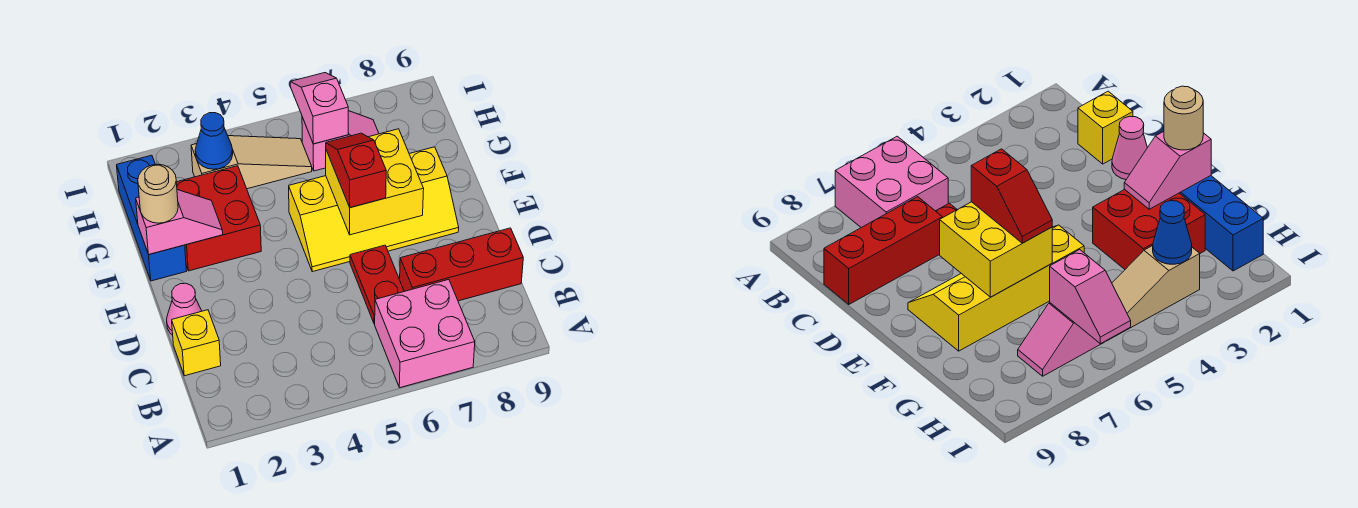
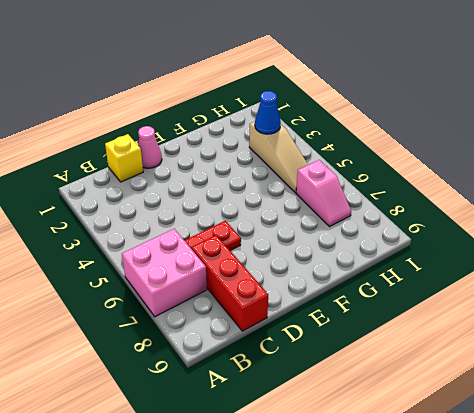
none -> yellow slope E5:F8 level 1 top F
none -> blue brick F1:H1 level 1
none -> red brick F2:G3 level 1

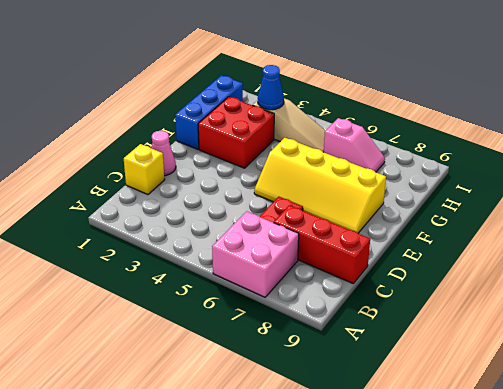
none -> yellow brick E6:F7 level 2
none -> pink slope F1:F2 level 2 top 1
none -> pink slope H6:I6 level 2 top H

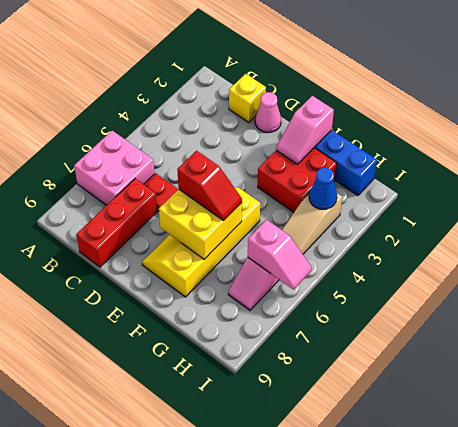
none -> tan round brick F1 level 3

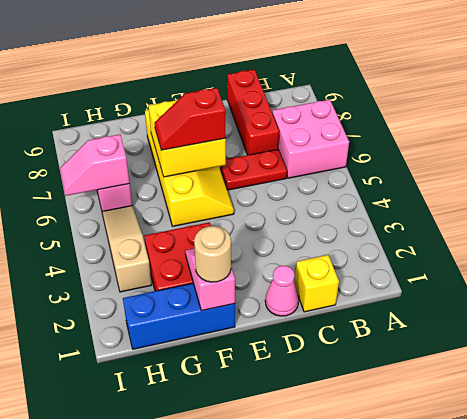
none -> blue cone H3 level 2

